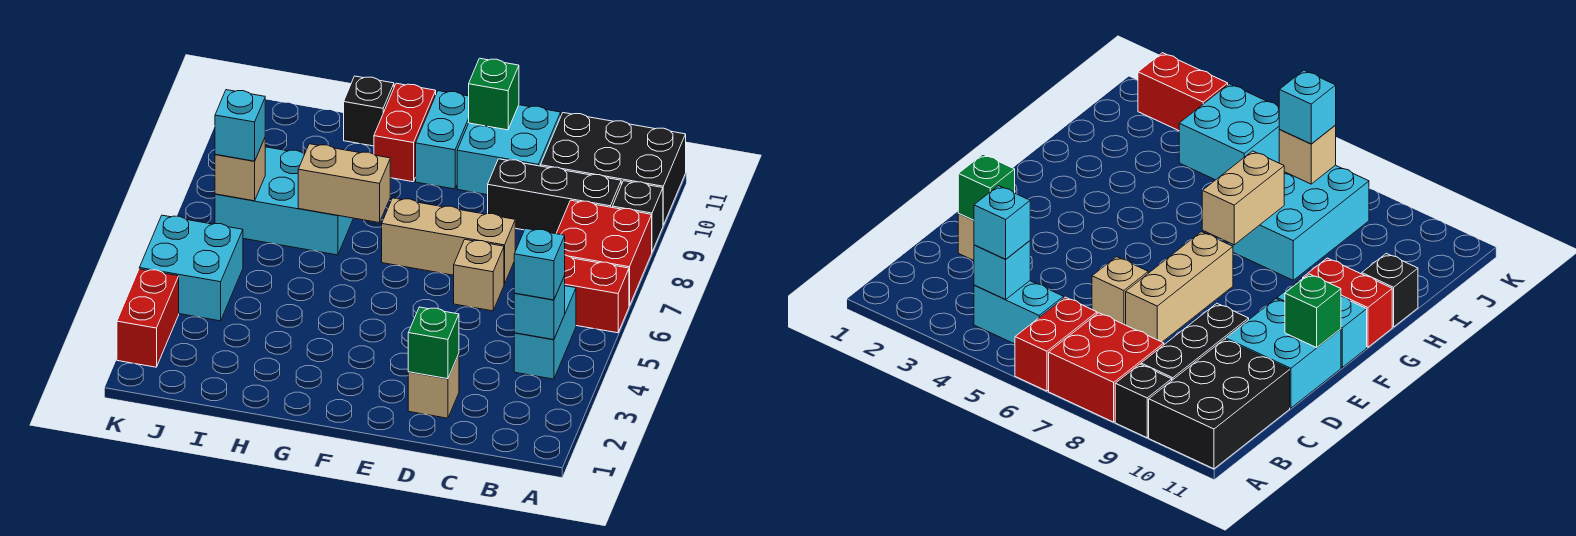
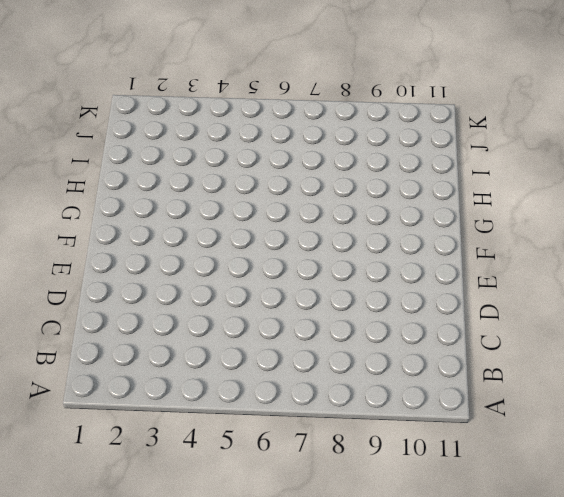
none -> red brick A6:B6 level 1
none -> red brick A7:B8 level 1
none -> black brick A9 level 1

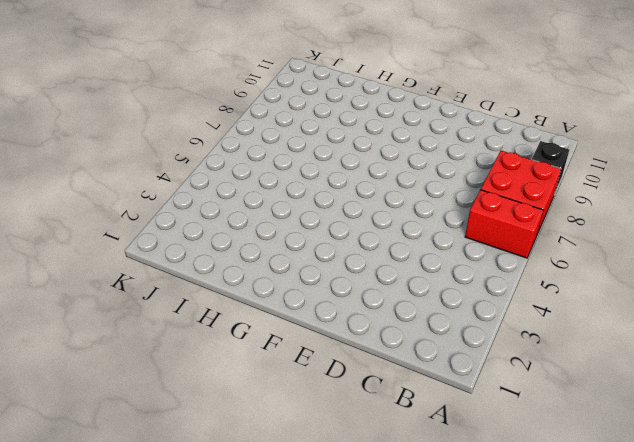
none -> black brick A10:C11 level 1
none -> cyan brick B4:B5 level 1
none -> black brick B9:D9 level 1

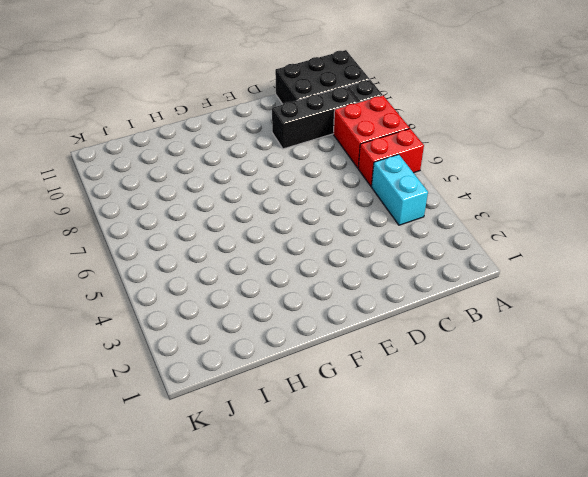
none -> tan brick D2 level 1
none -> tan brick D6 level 1
none -> tan brick D7:F7 level 1

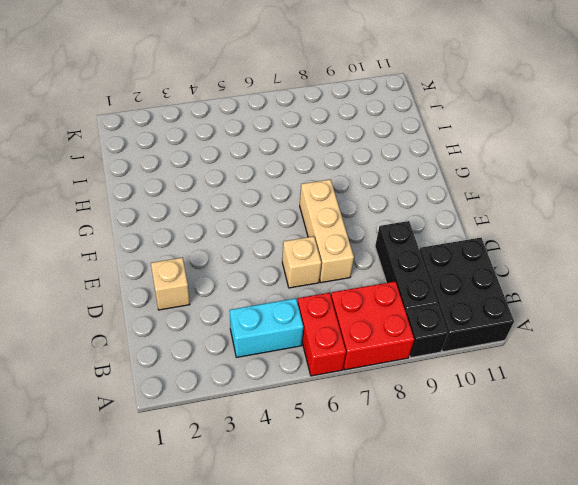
none -> cyan brick D10:E11 level 1
none -> cyan brick F10:F11 level 1
none -> red brick G10:G11 level 1

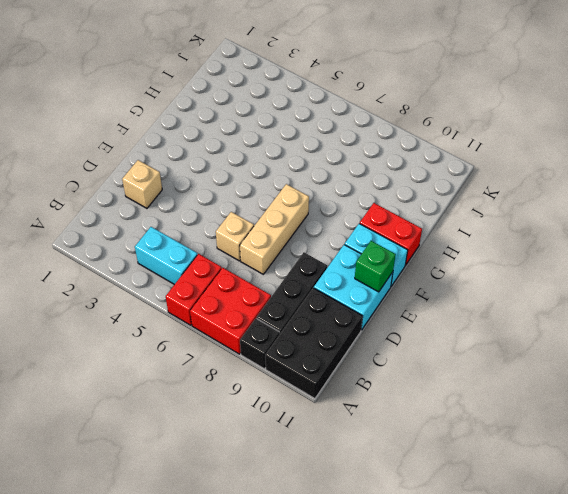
none -> cyan brick H7:J8 level 1
none -> black brick H11 level 1
none -> cyan brick J4:K5 level 1

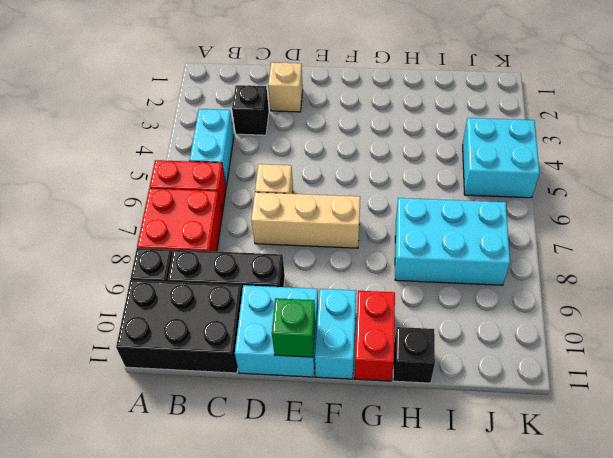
black brick C3 level 1 -> none
none -> red brick K2:K3 level 1
none -> cyan brick B4 level 2
none -> green brick D2 level 2

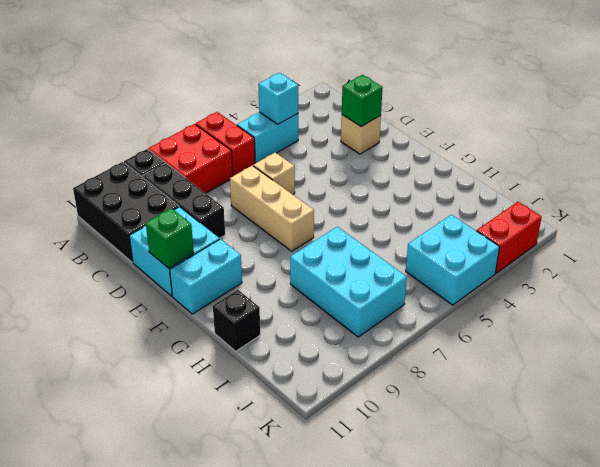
none -> red brick G10:G11 level 1
none -> tan brick G7:H7 level 2
none -> tan brick J7 level 2

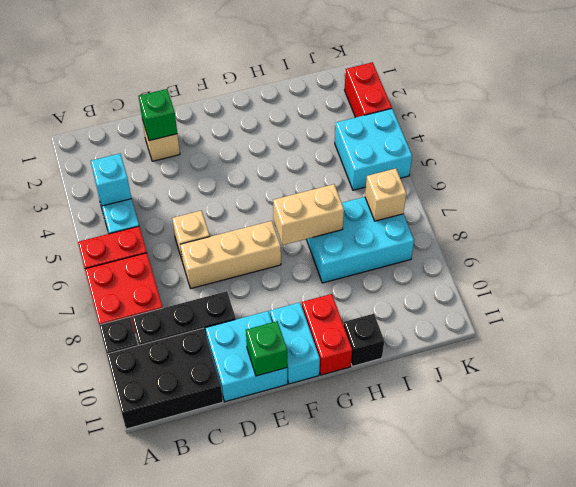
none -> cyan brick B4 level 3
none -> cyan brick J7 level 3

